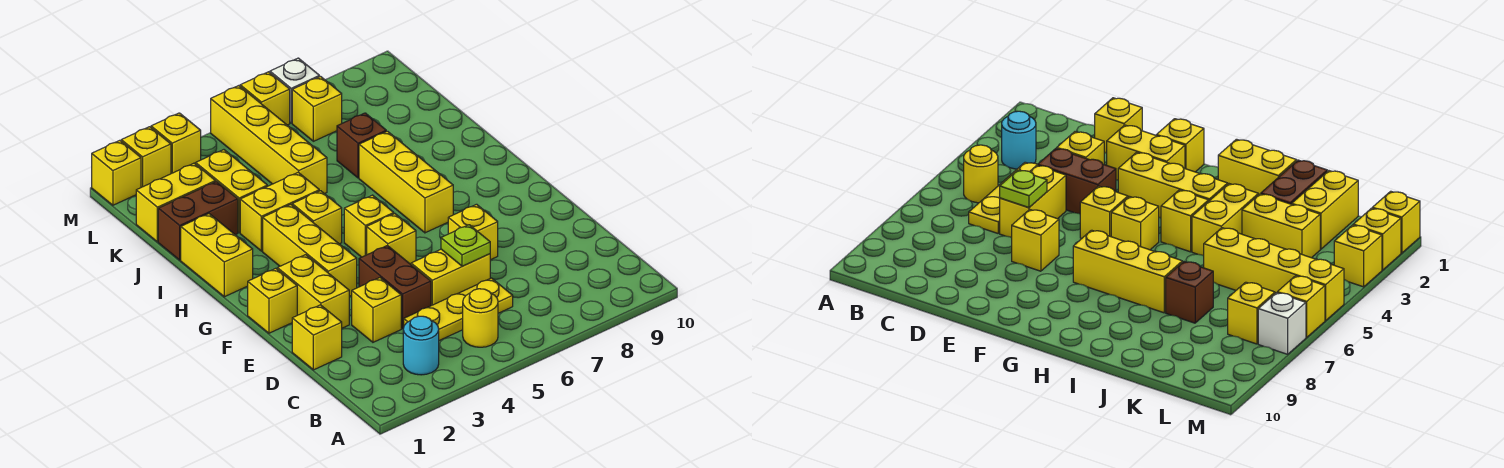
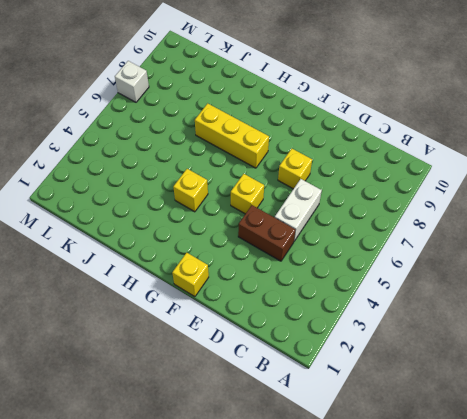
white brick D5:D6 level 1 -> yellow brick D5:D6 level 1
none -> cyan round brick B3 level 1
none -> yellow round brick B5 level 1
none -> yellow plate C4:C6 level 1

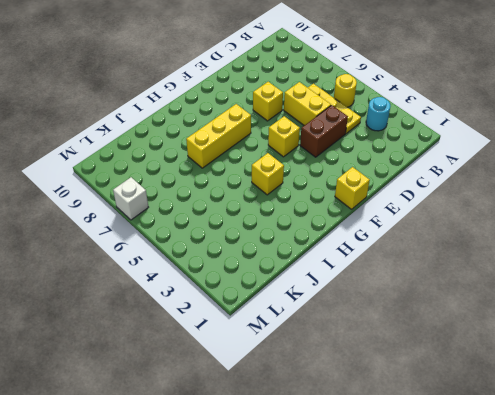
none -> yellow brick D1 level 1
none -> yellow brick D3 level 1
none -> yellow brick E2:F2 level 1

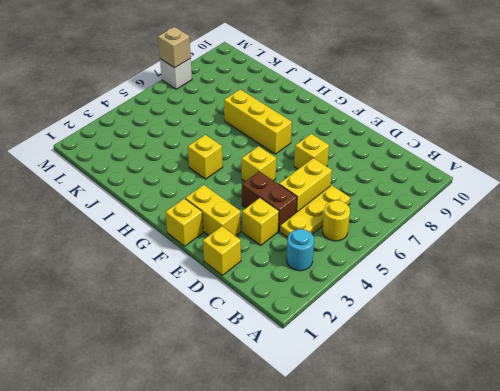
tan brick M7 level 2 -> none
none -> yellow brick F3:H3 level 1
none -> yellow brick G5 level 1
none -> yellow brick H1:I1 level 1

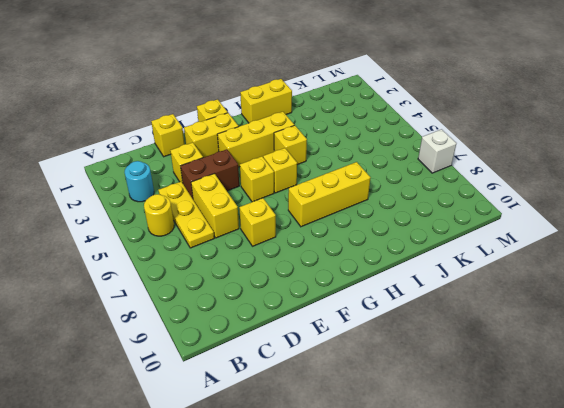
none -> yellow brick I3:I4 level 1
none -> brown brick J1:J2 level 1
none -> yellow brick J3:K3 level 1

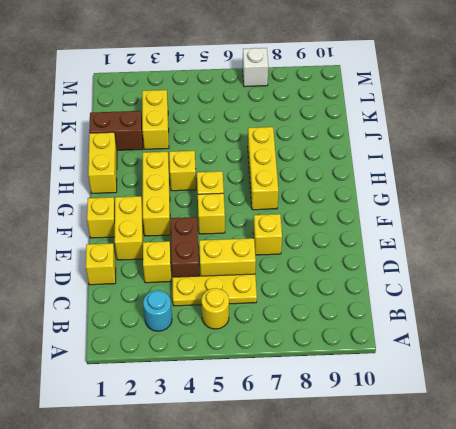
none -> yellow brick I3:I4 level 1
none -> yellow brick J5:M5 level 1
none -> brown brick J7 level 1

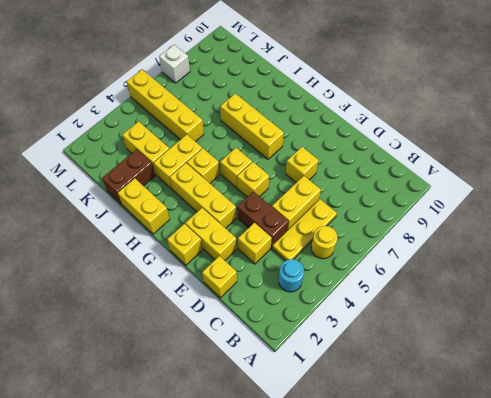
none -> brown brick J7 level 1
none -> yellow brick K1:K2 level 1
none -> yellow brick L7 level 1

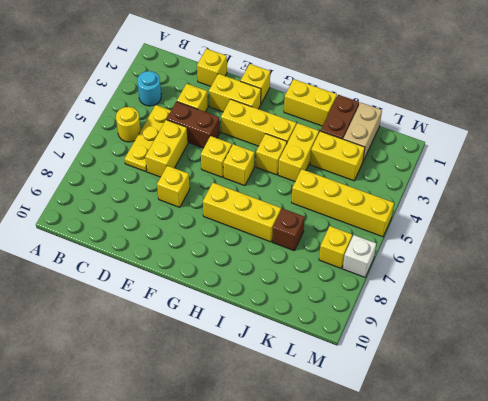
tan brick K1:K2 level 1 -> yellow brick K1:K2 level 1
none -> yellow brick M1 level 1
none -> yellow brick M2 level 1
none -> yellow brick M3 level 1

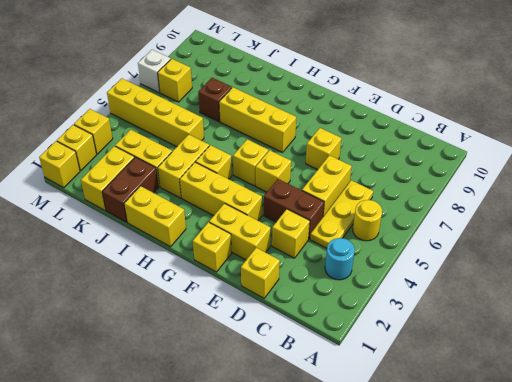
none -> yellow brick M6 level 1
none -> lime plate D6 level 2

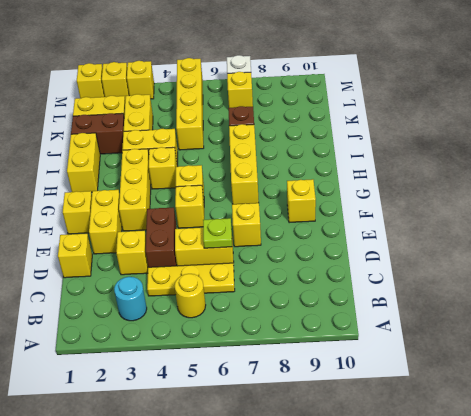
yellow brick F9 level 1 -> yellow brick M6 level 1

